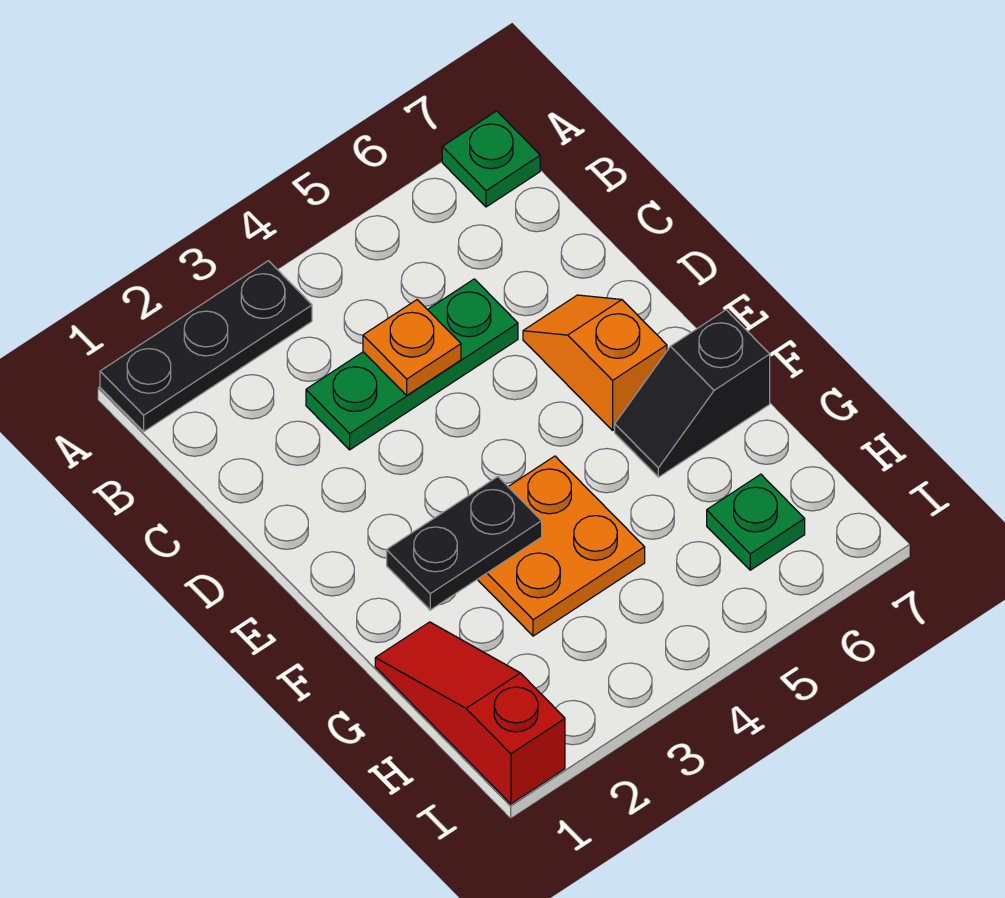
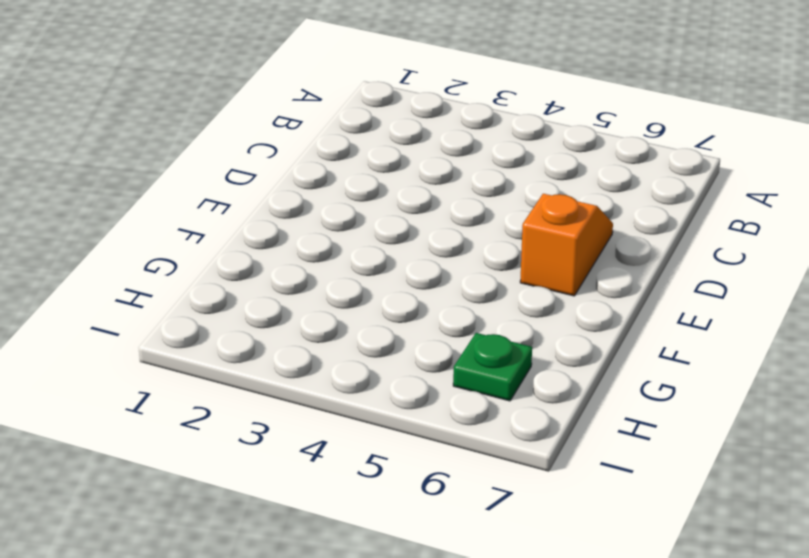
none -> black plate A1:A3 level 1
none -> green plate A7 level 1

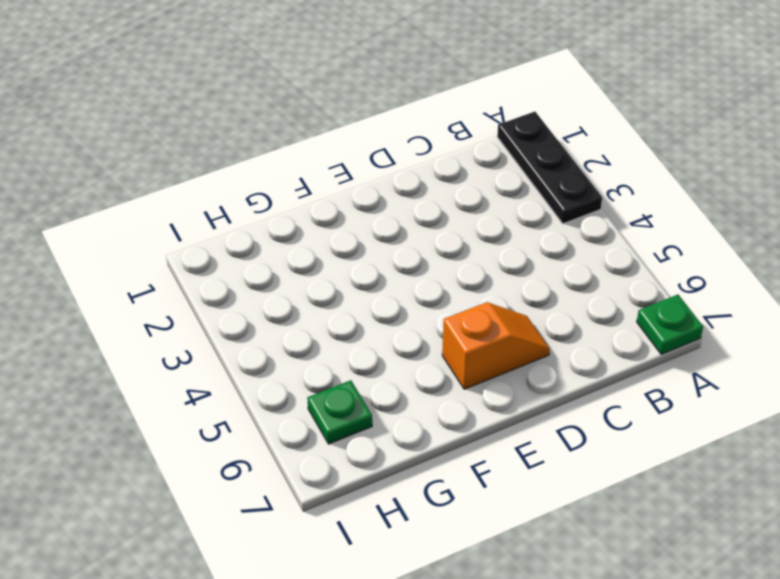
none -> green plate C3:C5 level 1
none -> orange plate F3:G4 level 1

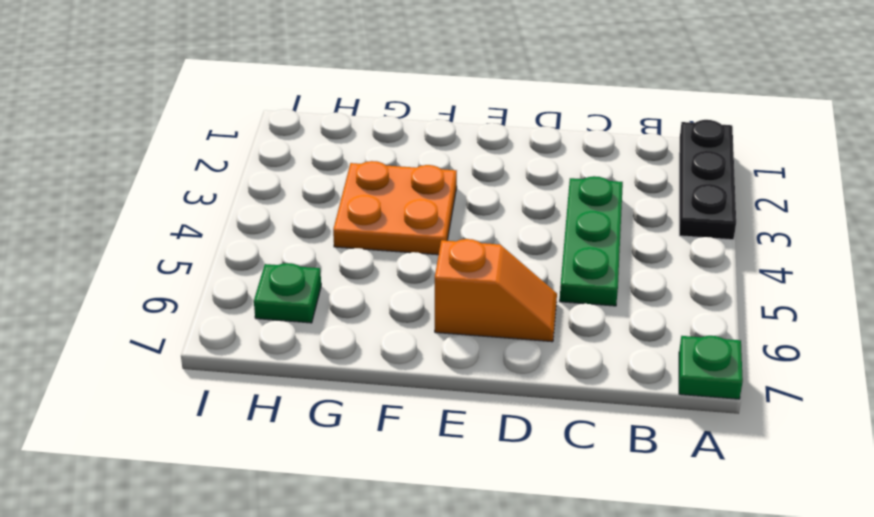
none -> black slope F6:F7 level 1 top 7
none -> red slope G1:I1 level 1 top I

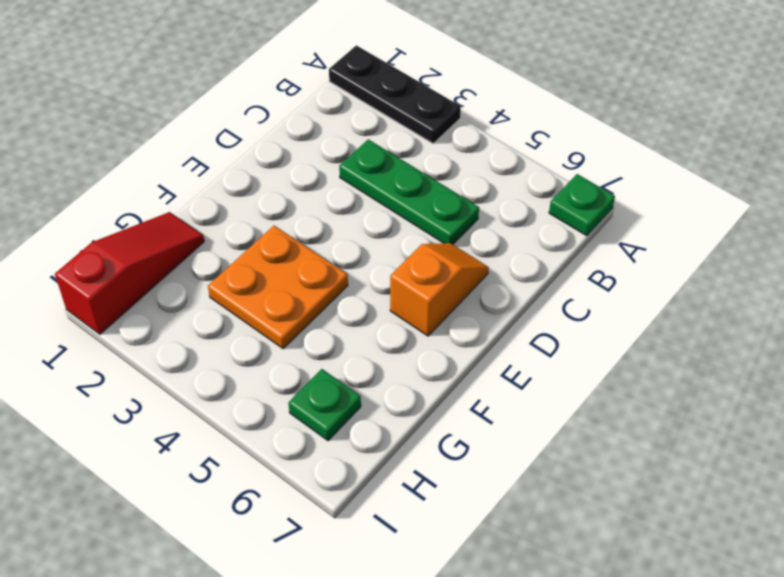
none -> black slope F6:F7 level 1 top 7
none -> orange plate C4 level 2

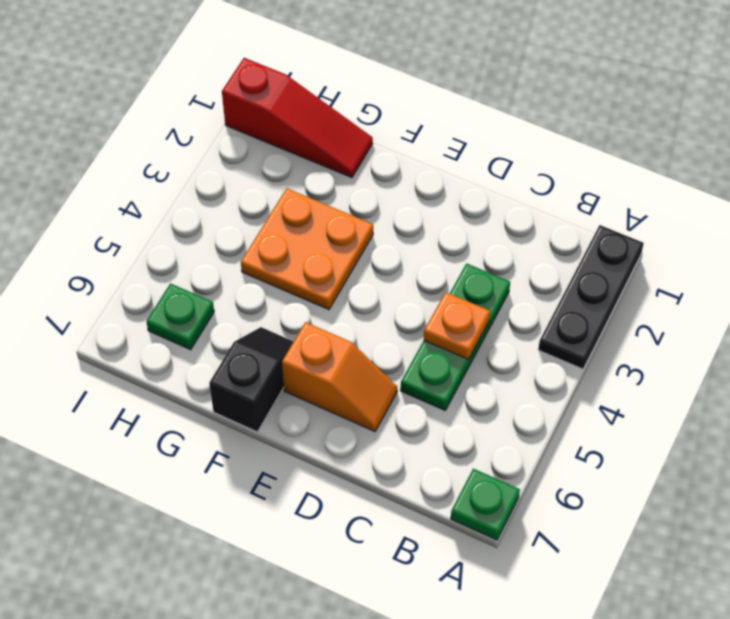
none -> black plate F2:F3 level 2

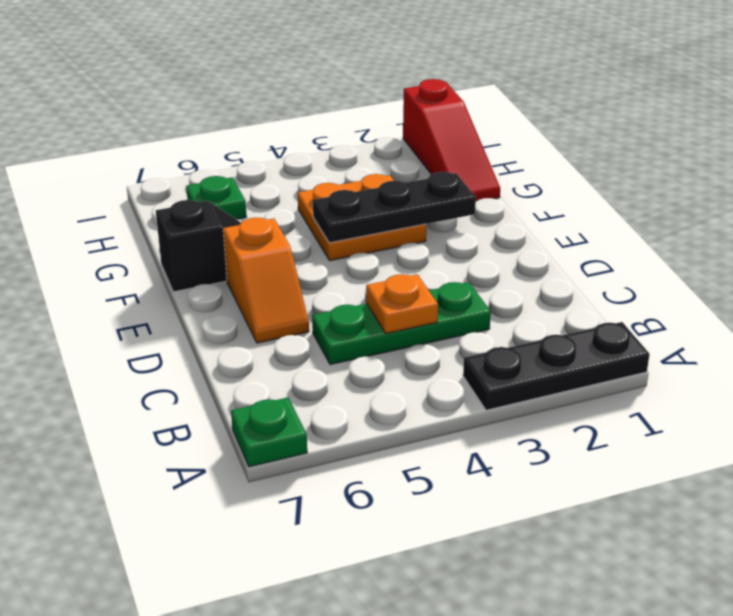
black plate F2:F4 level 2 -> black plate F2:F3 level 2

